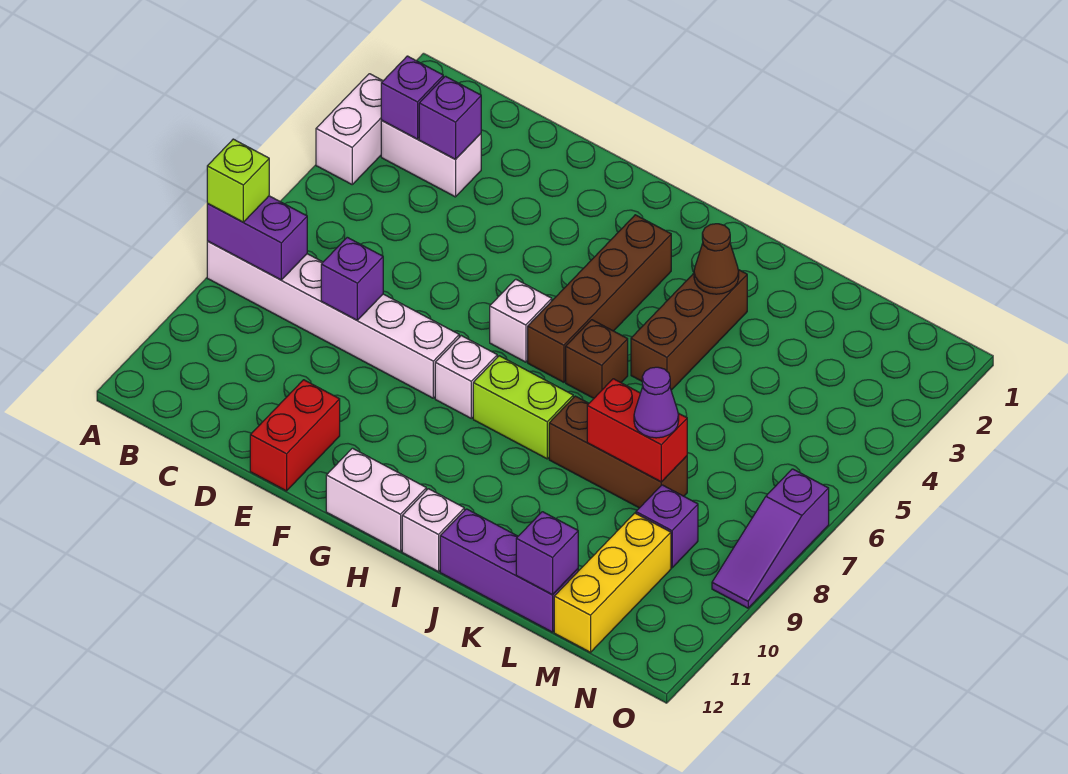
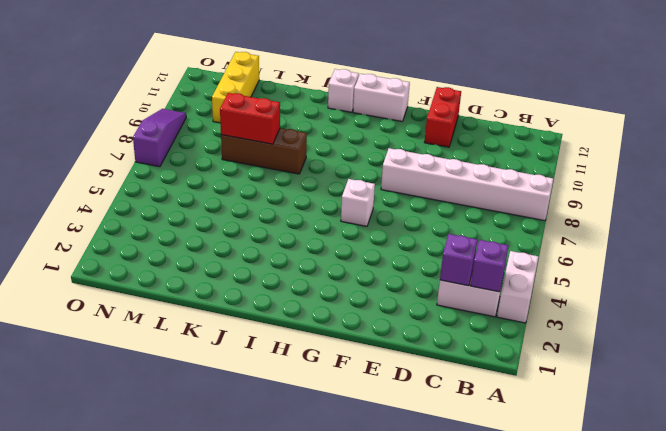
none -> white brick G8 level 1
none -> brown brick H3:H6 level 1
none -> lime brick H8:I8 level 1

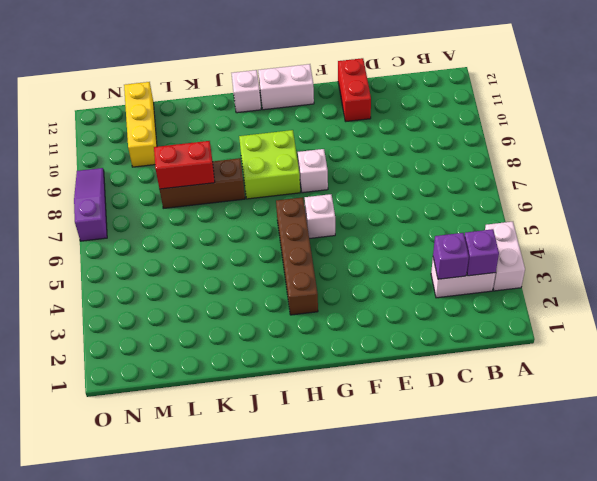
lime brick H8:I9 level 1 -> lime brick H8:I8 level 1
none -> white brick A8:F8 level 1
none -> brown brick I6 level 1
none -> brown brick J3:J5 level 1

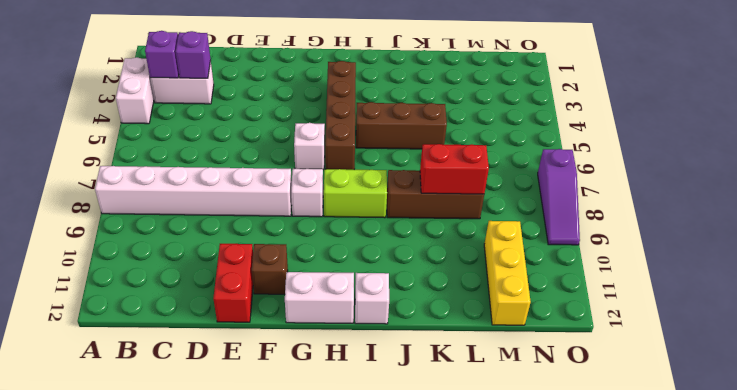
brown brick F11 level 1 -> brown brick I6 level 1
brown brick I5:K5 level 1 -> brown brick J3:J5 level 1
none -> purple brick J12:L12 level 1
none -> purple brick M9 level 1
none -> purple brick A8:B8 level 2

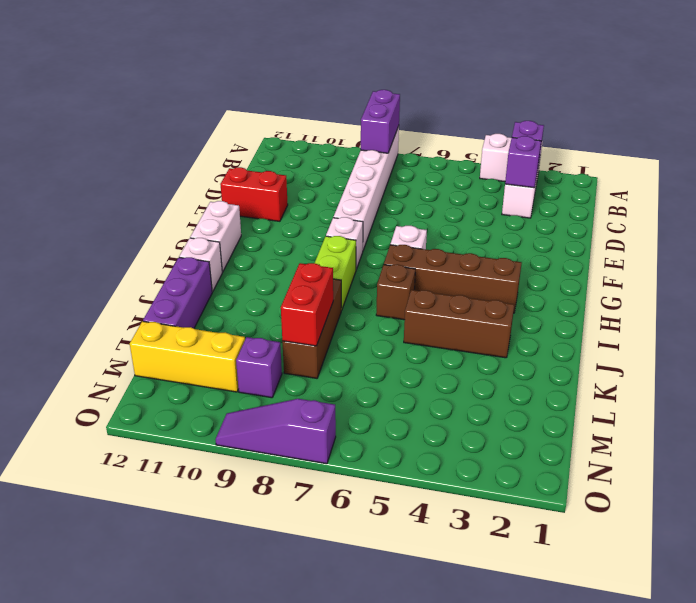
none -> purple brick D8 level 2
none -> brown cone J3 level 2
none -> purple brick L12 level 2

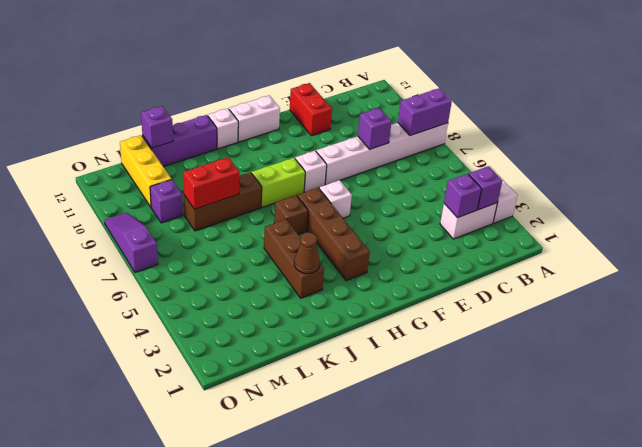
none -> lime brick A8 level 3
none -> purple cone L8 level 3

